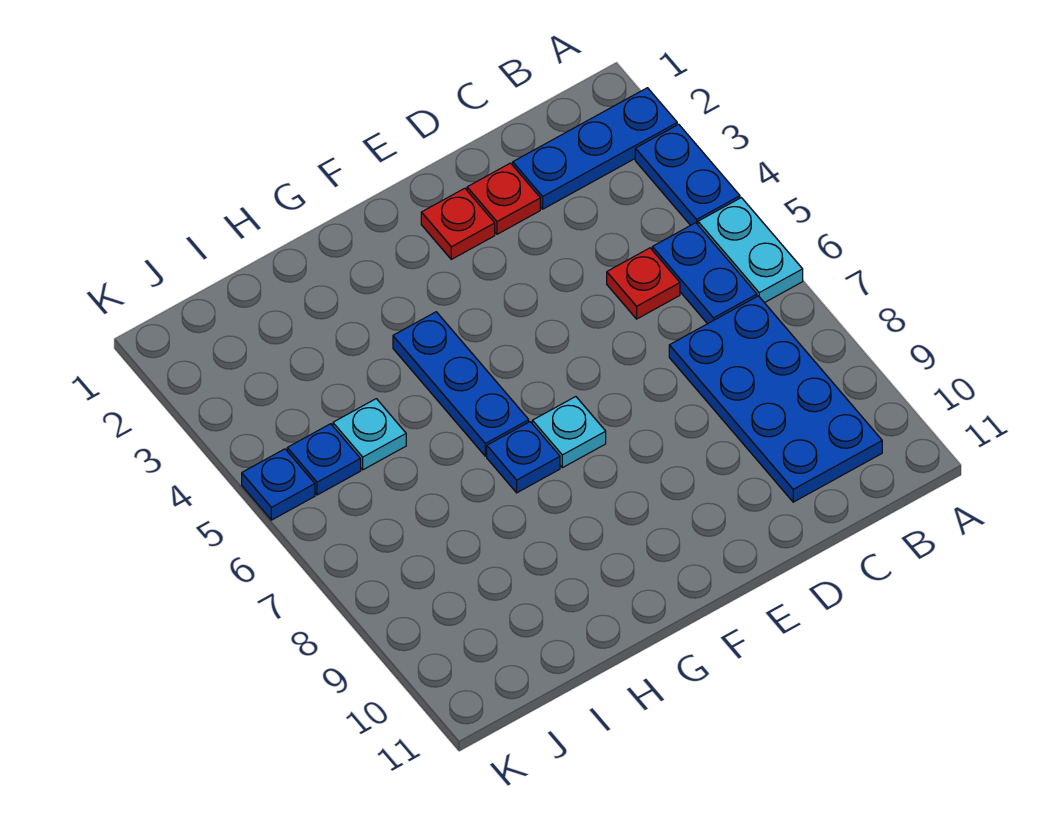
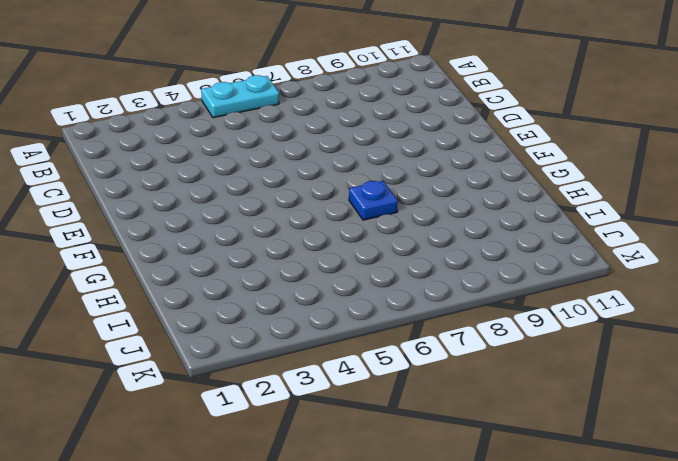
none -> blue plate A2:C2 level 1
none -> blue plate A3:A4 level 1
none -> blue plate B5:B6 level 1

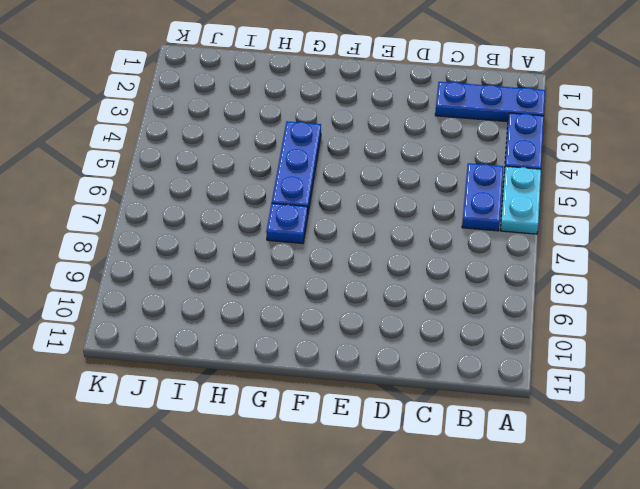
none -> blue plate B7:C10 level 1
none -> red plate C5 level 1
none -> red plate D2 level 1

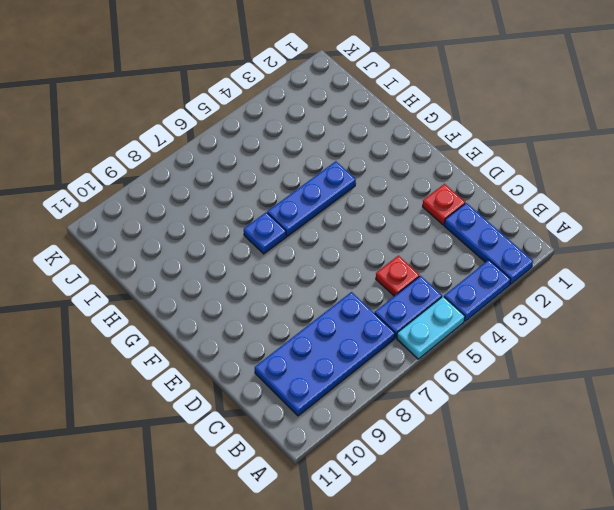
none -> red plate E2 level 1
none -> cyan plate F7 level 1
none -> cyan plate I5 level 1

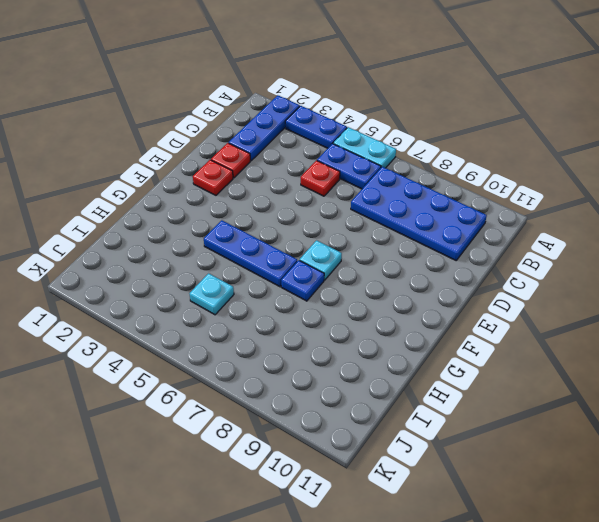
none -> blue plate J5 level 1
none -> blue plate K5 level 1

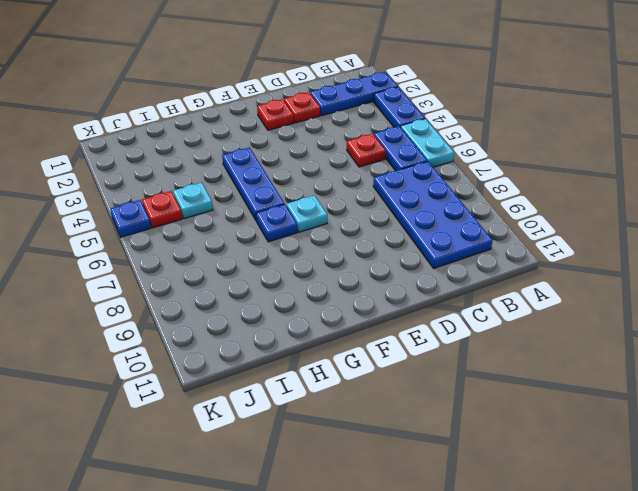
red plate J5 level 1 -> blue plate J5 level 1

